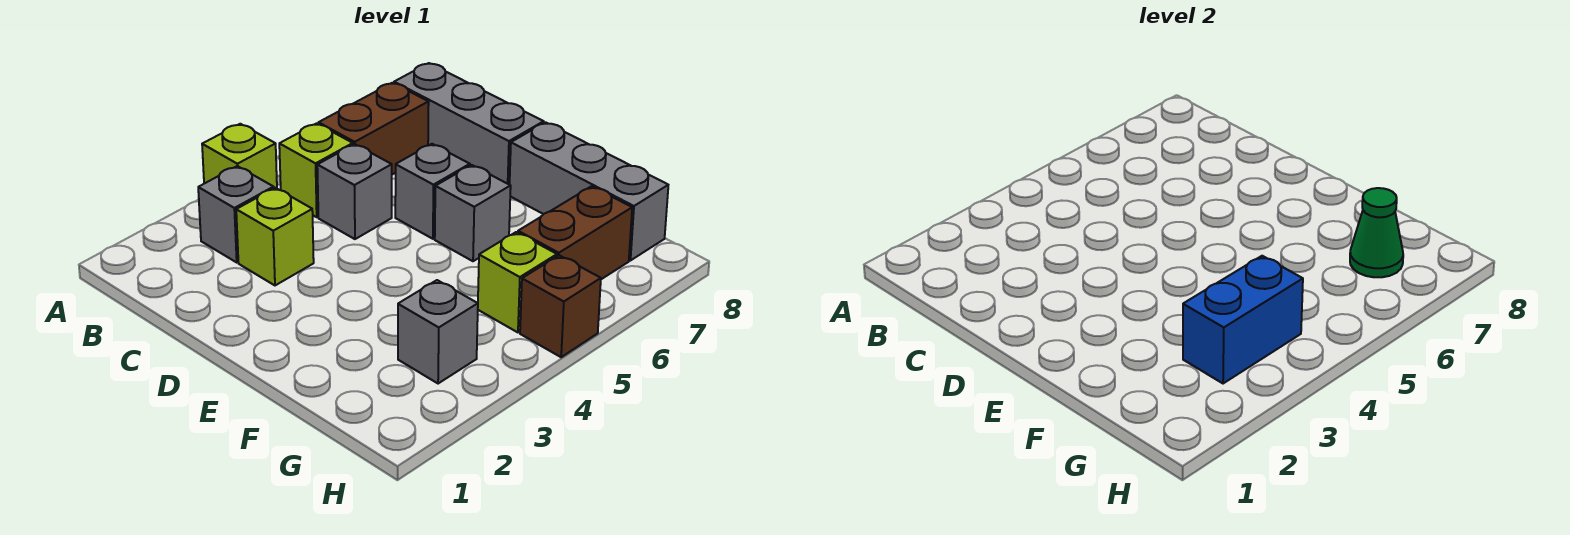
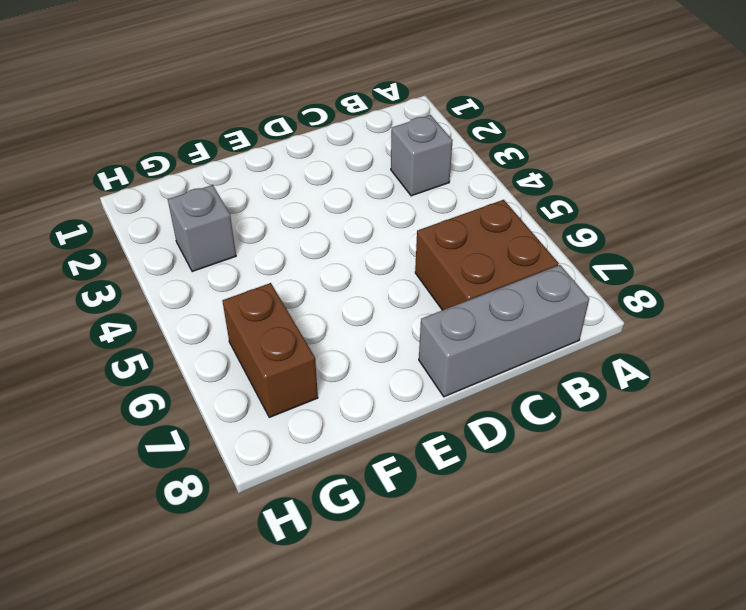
brown brick B6:C7 level 1 -> brown brick B6:B7 level 1
none -> lime brick A4 level 1
none -> lime brick B5 level 1
none -> lime brick C3 level 1

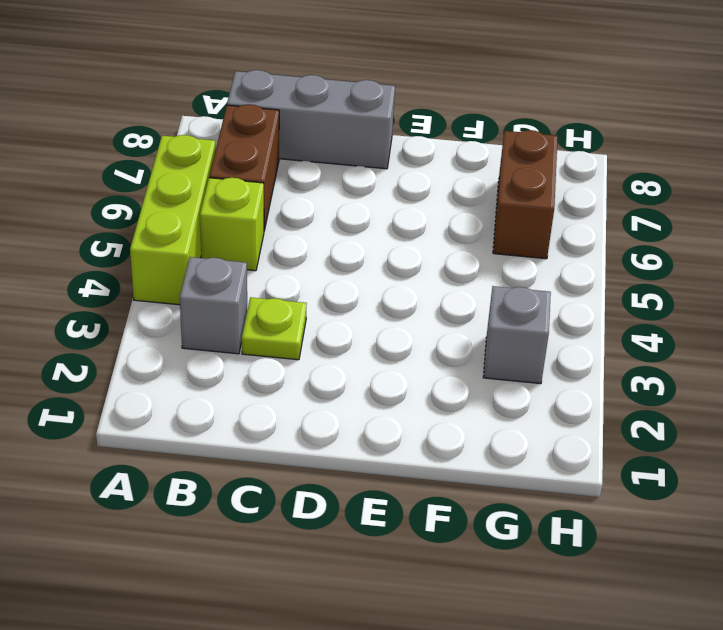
lime brick A4:A6 level 1 -> lime brick A4 level 1
lime plate C3 level 1 -> lime brick C3 level 1
none -> grey brick C5 level 1
none -> grey brick D6 level 1
none -> grey brick E6 level 1

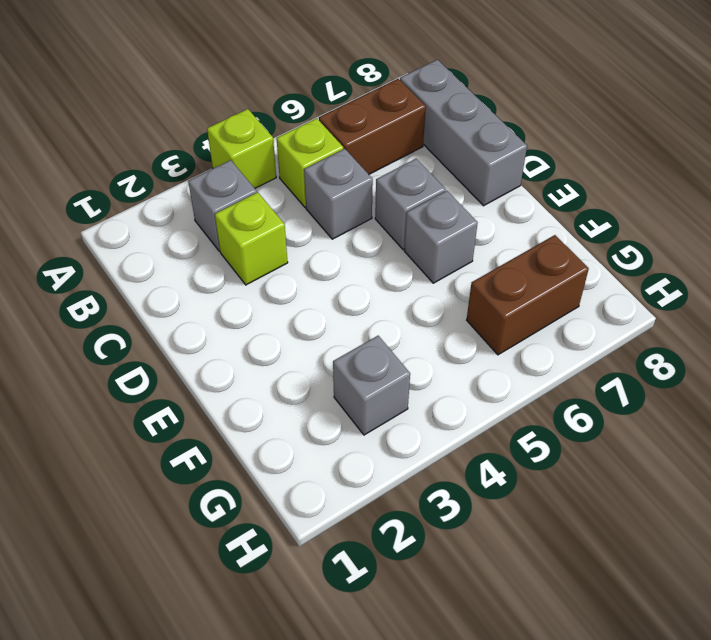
none -> grey brick E8:G8 level 1
none -> lime brick G5 level 1
none -> brown brick H5 level 1

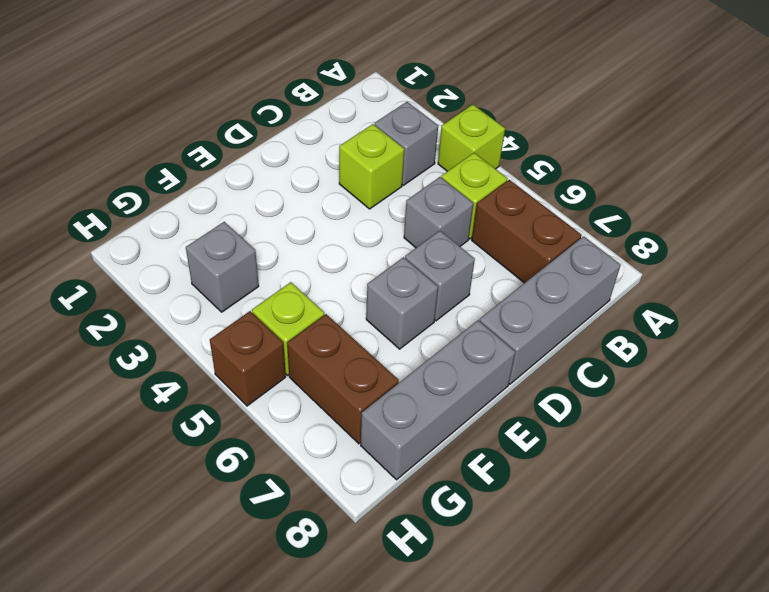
none -> blue brick G3:G4 level 2
none -> green cone G7 level 2

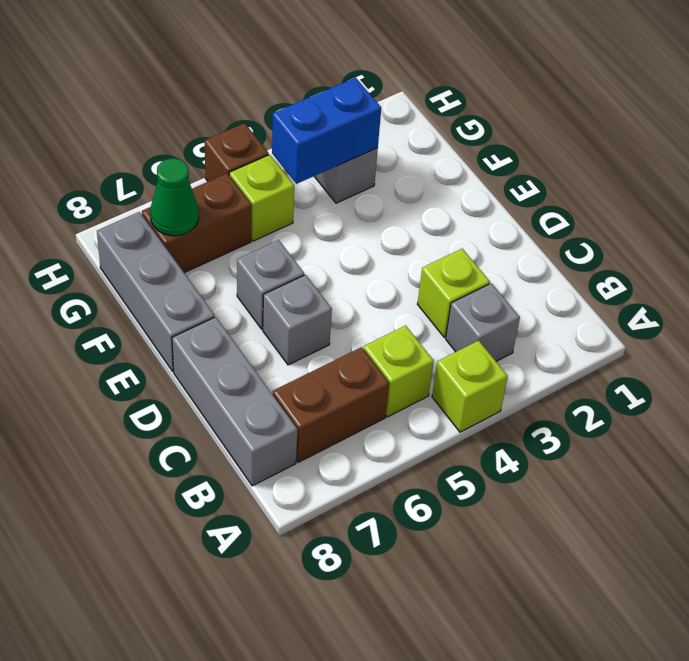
none -> grey brick C5 level 1

